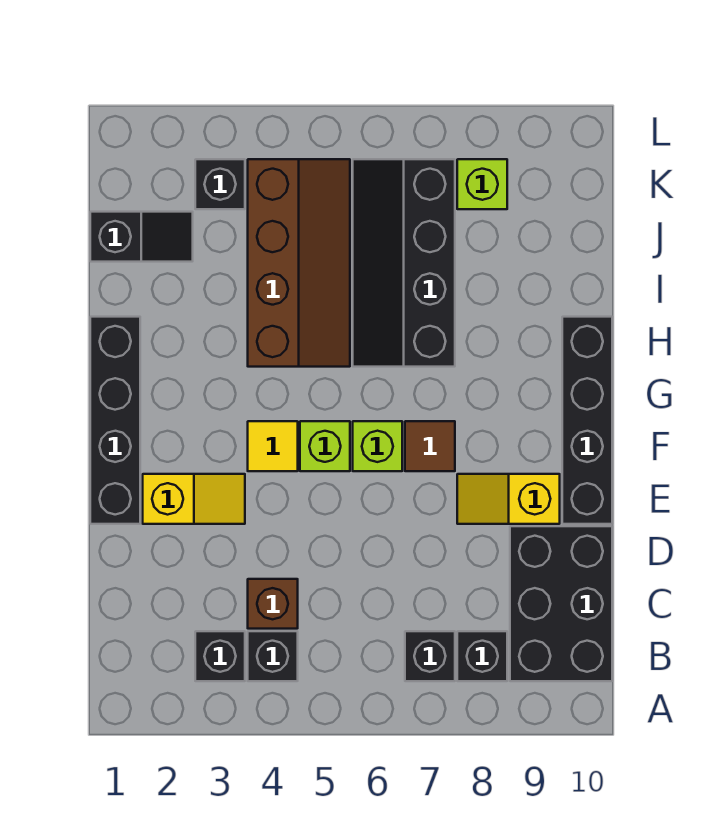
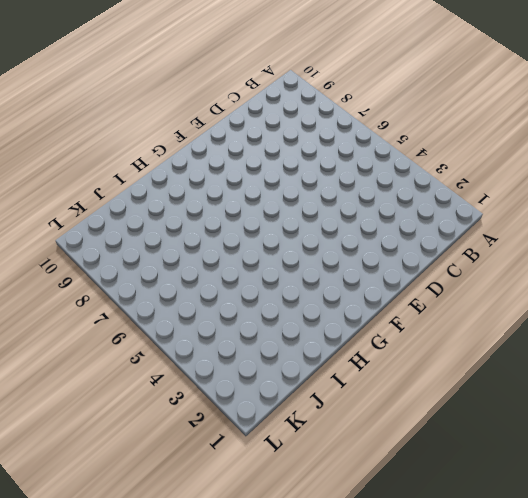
none -> black brick B3 level 1
none -> black brick B4 level 1
none -> black brick B7 level 1

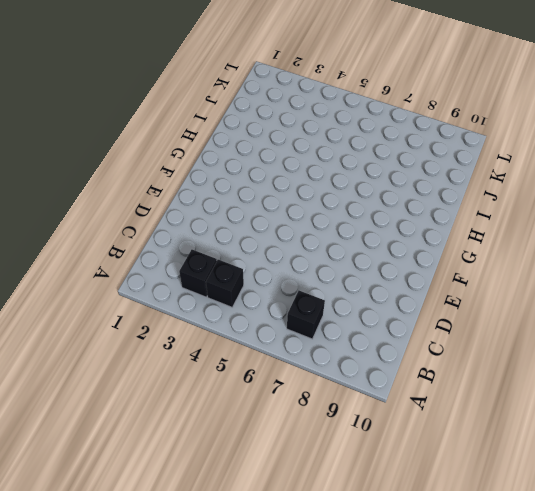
none -> black brick B8 level 1
none -> black brick B9:D10 level 1
none -> brown brick C4 level 1

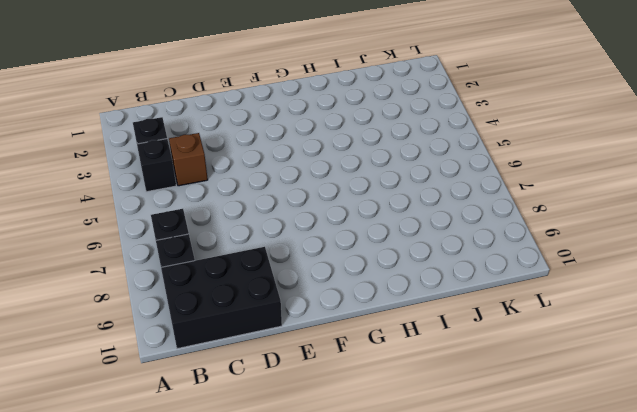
none -> black brick E1:H1 level 1
none -> yellow slope E2:E3 level 1 top 2
none -> yellow slope E8:E9 level 1 top 9

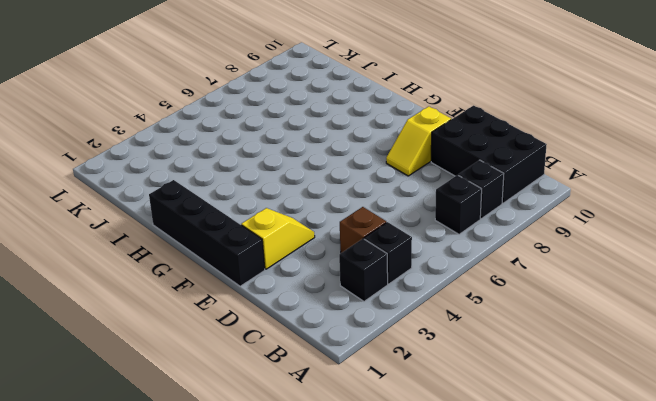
none -> black brick E10:H10 level 1
none -> yellow tile F4 level 1
none -> lime brick F5 level 1

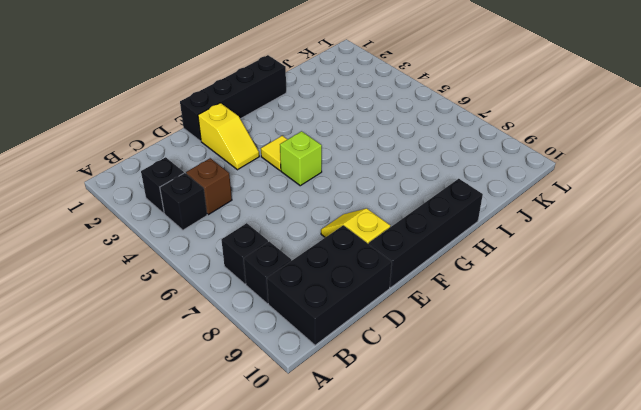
none -> lime brick F6 level 1
none -> brown tile F7 level 1
none -> brown slope H4:K5 level 1 top 4

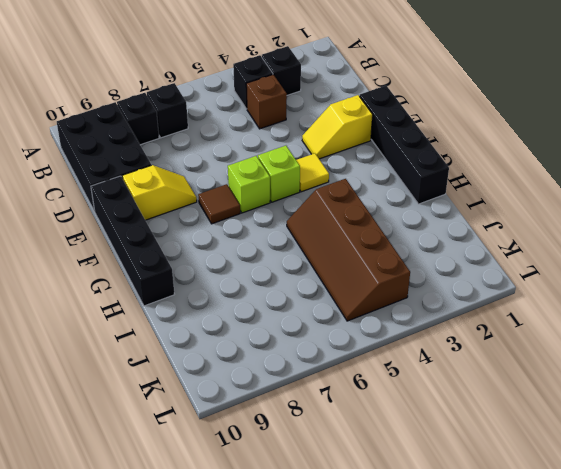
none -> black slope H6:K7 level 1 top 7
none -> black slope J1:J2 level 1 top 1
none -> black brick K3 level 1

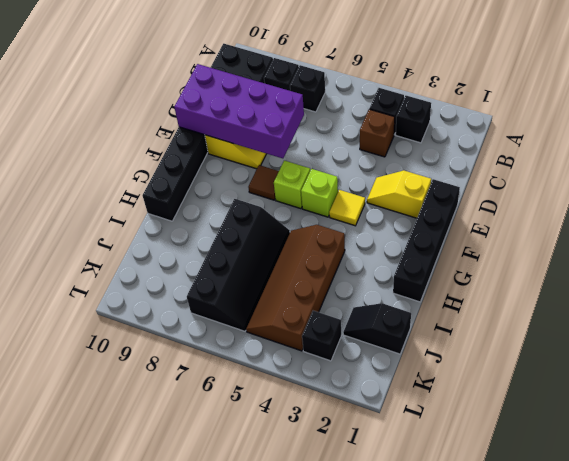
purple brick D7:E10 level 2 -> none
none -> lime brick K8 level 1

